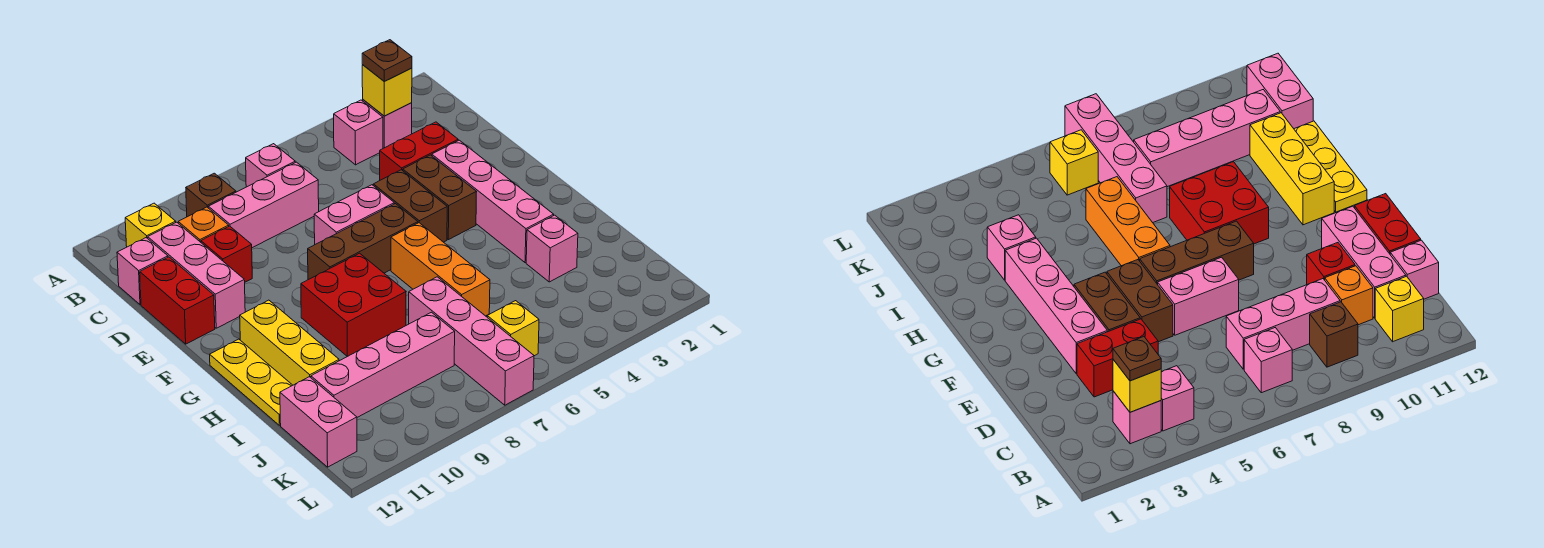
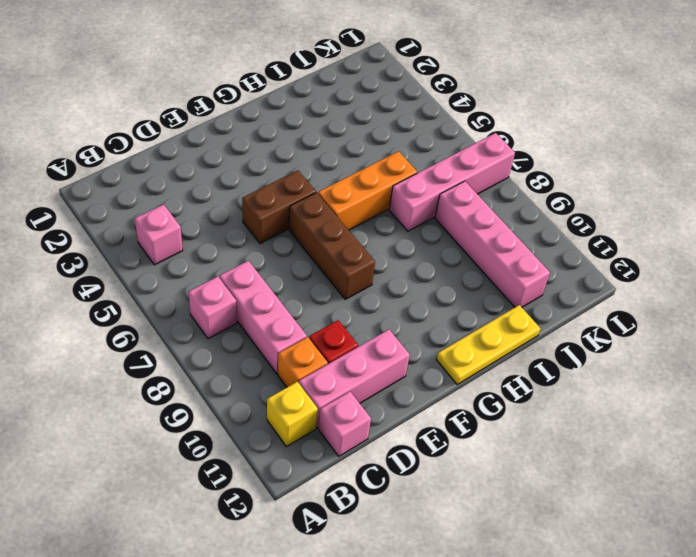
none -> pink brick B3 level 1
none -> brown brick B9 level 1
none -> red brick D3:D4 level 1

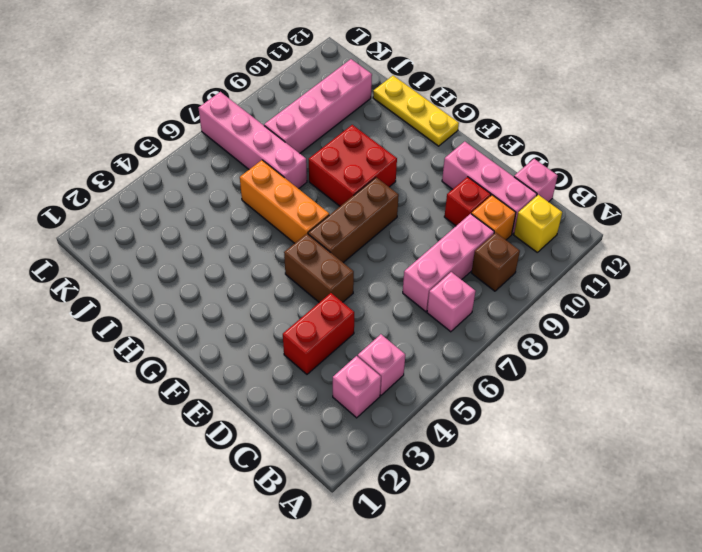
none -> red brick D12:E12 level 1
none -> pink brick E3:H3 level 1
none -> brown brick E4:F4 level 1

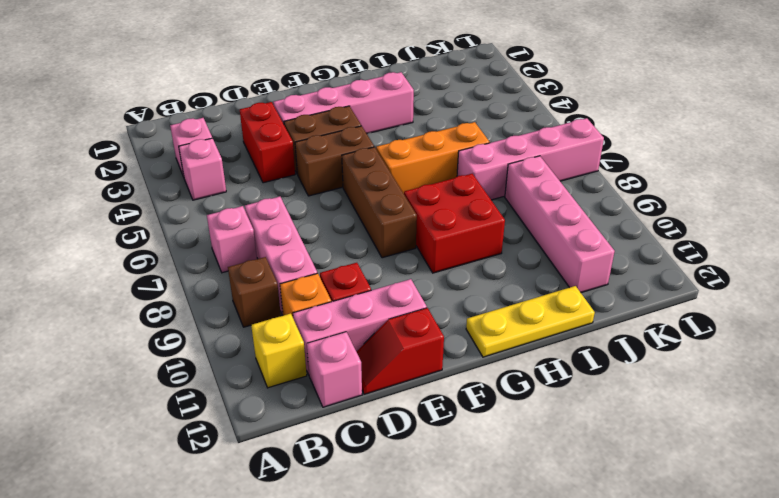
red slope D12:E12 level 1 top E -> red brick D12:E12 level 1
none -> pink brick E6:E7 level 1
none -> yellow brick G11:I11 level 1
none -> pink brick I3 level 1

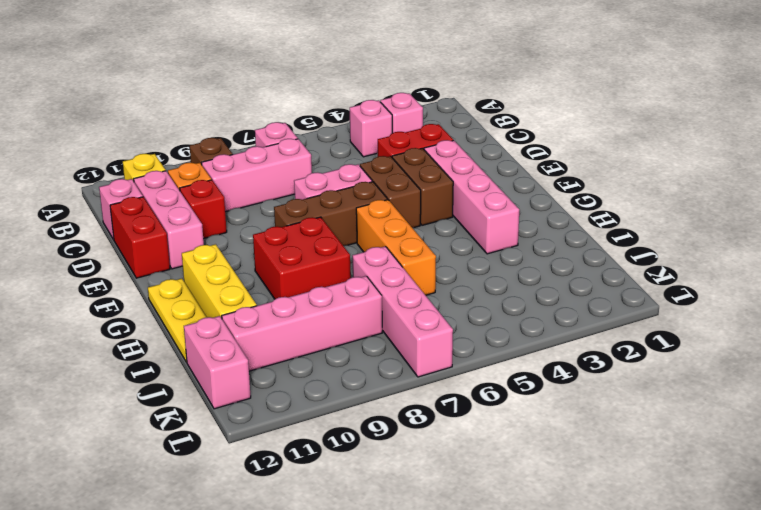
none -> pink brick I3 level 1
none -> yellow brick K6 level 1
none -> yellow brick B3 level 2

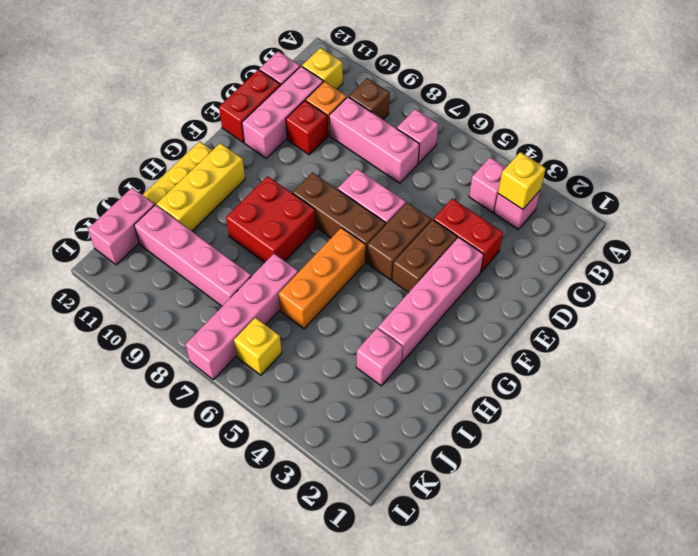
none -> brown plate B3 level 3

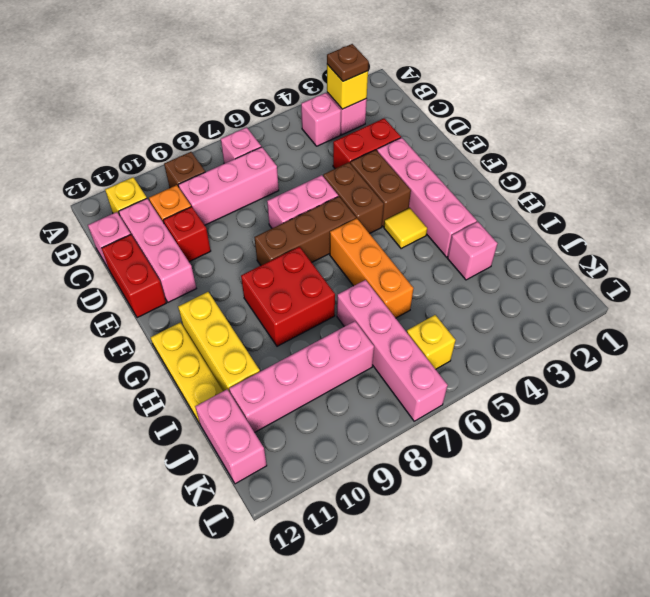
yellow tile G4 level 1 -> none

